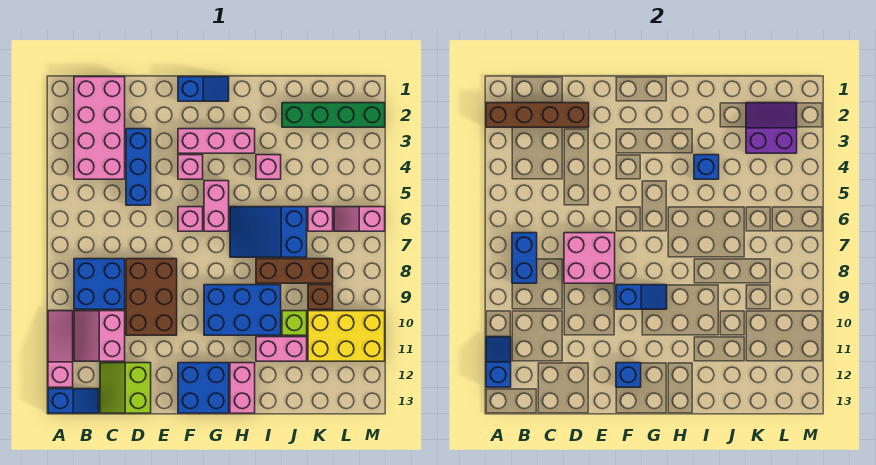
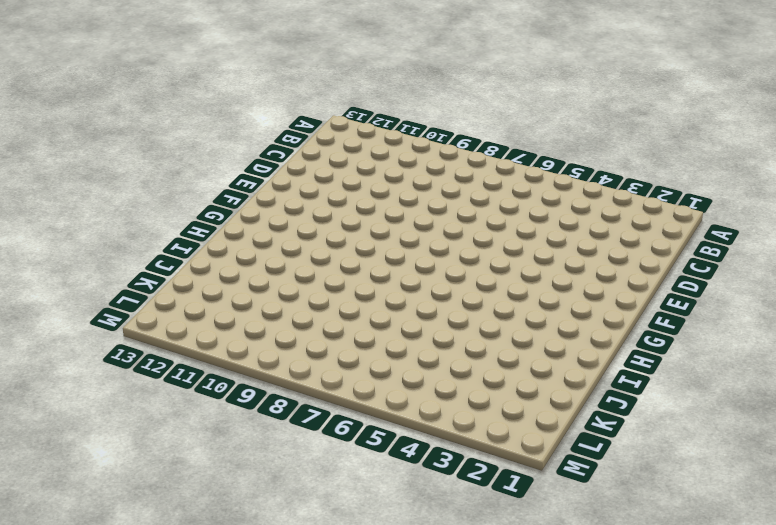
none -> pink slope A10:A12 level 1 top 12
none -> blue slope A13:B13 level 1 top A
none -> pink brick B1:C4 level 1
none -> blue brick B8:C9 level 1

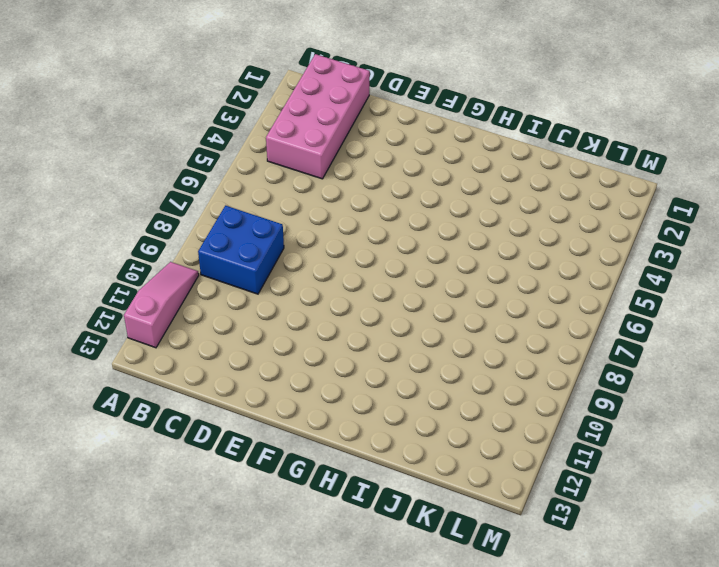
none -> blue slope A13:B13 level 1 top A
none -> pink slope B10:C11 level 1 top C
none -> lime slope C12:D13 level 1 top D
none -> blue brick D3:D5 level 1

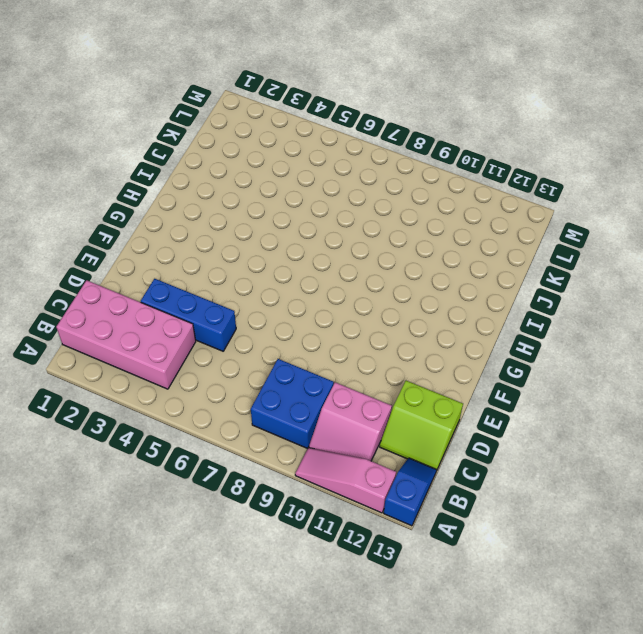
none -> brown brick D8:E10 level 1
none -> blue slope F1:G1 level 1 top F
none -> pink brick F3:H3 level 1
none -> pink brick F4 level 1

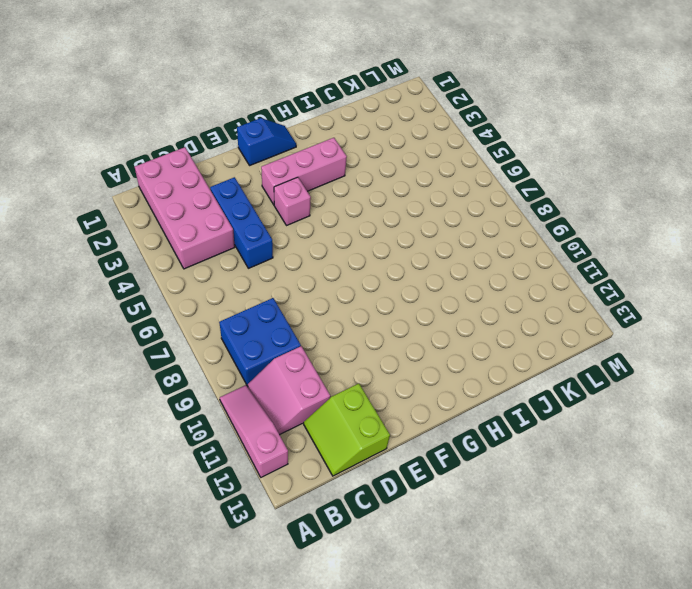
none -> blue slope A13:B13 level 1 top A
none -> brown brick D8:E10 level 1
none -> pink brick F6 level 1
none -> blue brick F12:G13 level 1

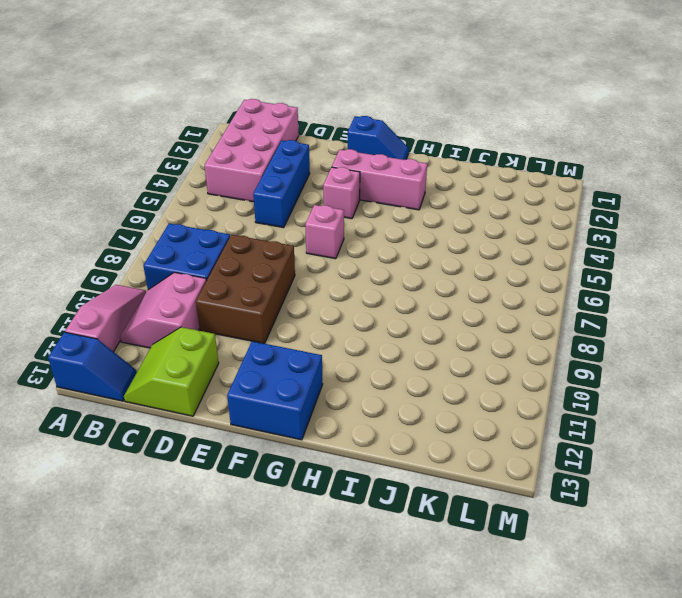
none -> pink brick G5:G6 level 1
none -> blue brick G9:I10 level 1
none -> blue slope H6:J7 level 1 top J
none -> pink brick H12:H13 level 1

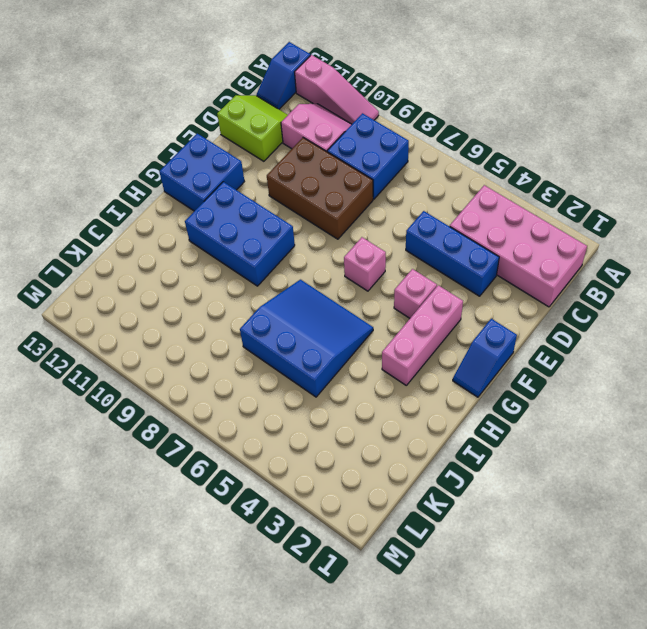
blue brick G9:H11 level 1 -> blue brick G9:I10 level 1
blue slope H5:J7 level 1 top J -> blue slope H6:J7 level 1 top J
none -> pink brick G5:G6 level 1
none -> pink brick H12:H13 level 1
none -> pink brick I4 level 1
none -> brown brick I8:K8 level 1

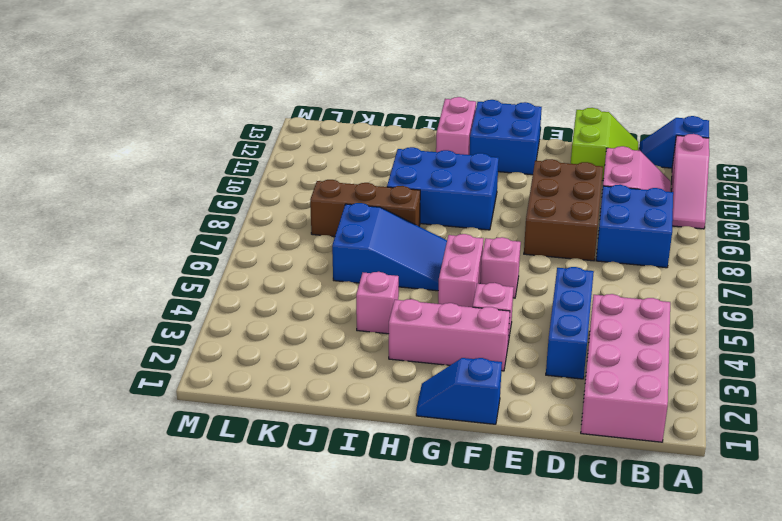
none -> pink brick I11:J11 level 1
none -> green brick J2:M2 level 1
none -> lime brick J10 level 1
none -> pink brick K6 level 1

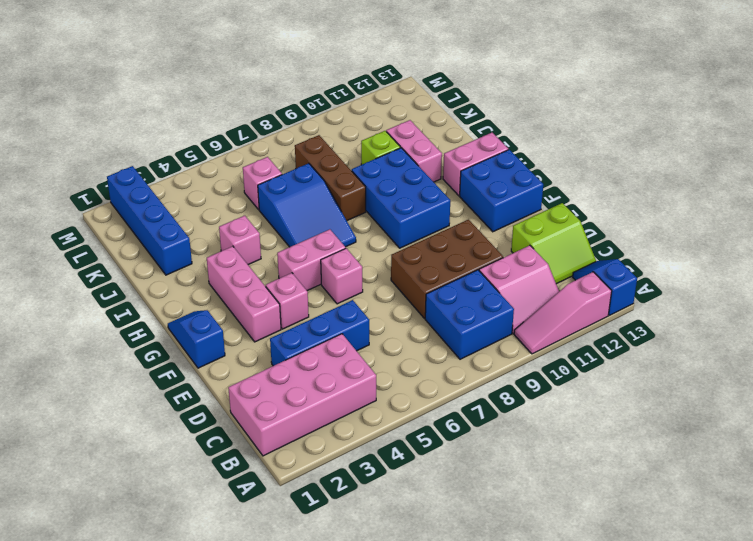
blue brick J2:M2 level 1 -> green brick J2:M2 level 1
none -> brown brick K9 level 1
none -> yellow brick K10:M11 level 1
none -> pink slope L6:M6 level 1 top M
none -> brown brick A2:D2 level 2

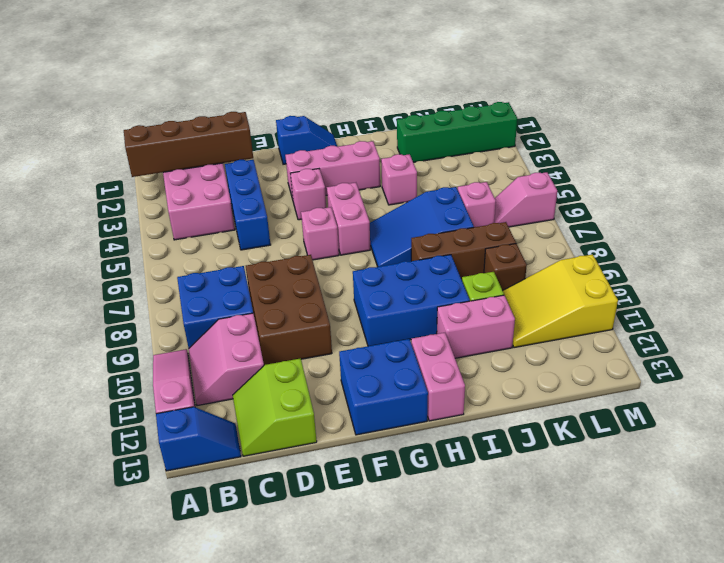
yellow slope K10:M11 level 1 top M -> yellow brick K10:M11 level 1
none -> blue slope A11:A12 level 2 top 12
none -> blue brick B7:B8 level 2
none -> pink brick D7:E8 level 2
none -> blue slope F9:G9 level 2 top F

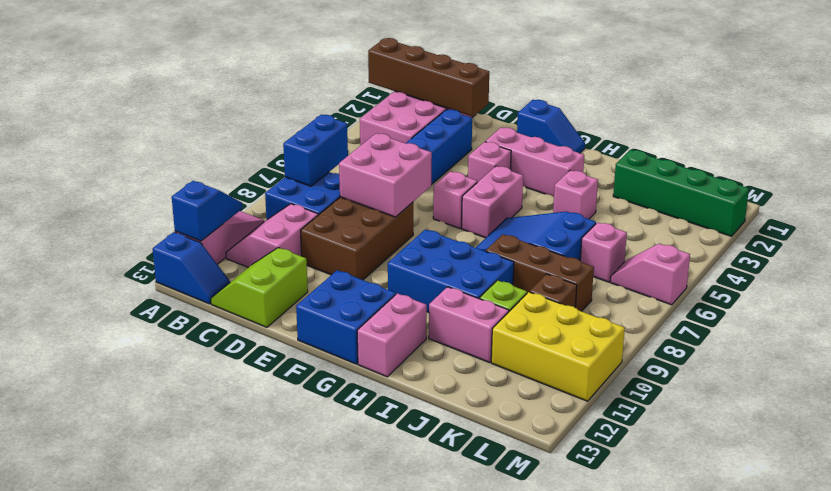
none -> blue slope F9:G9 level 2 top F
none -> blue brick F12 level 2
none -> blue brick I4 level 2
none -> purple slope K2:L3 level 2 top 3

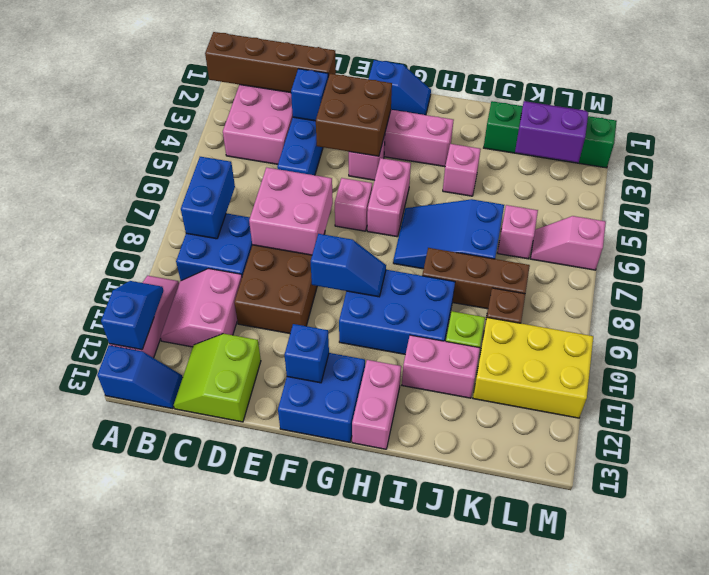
blue brick D3 level 2 -> blue brick I4 level 2
brown brick E3:F4 level 2 -> none

